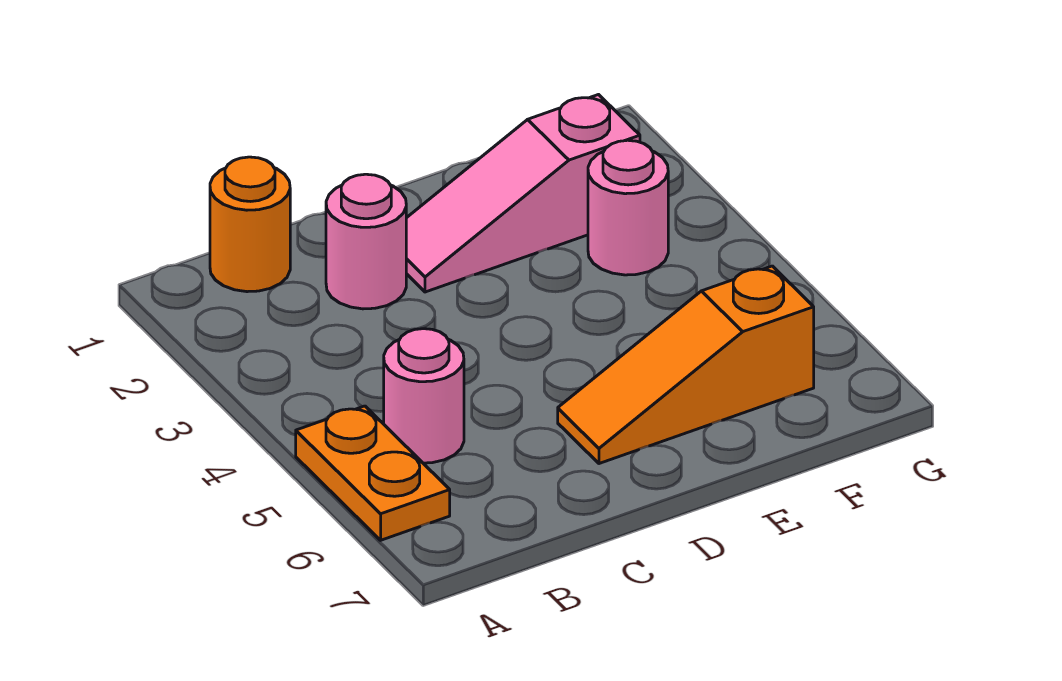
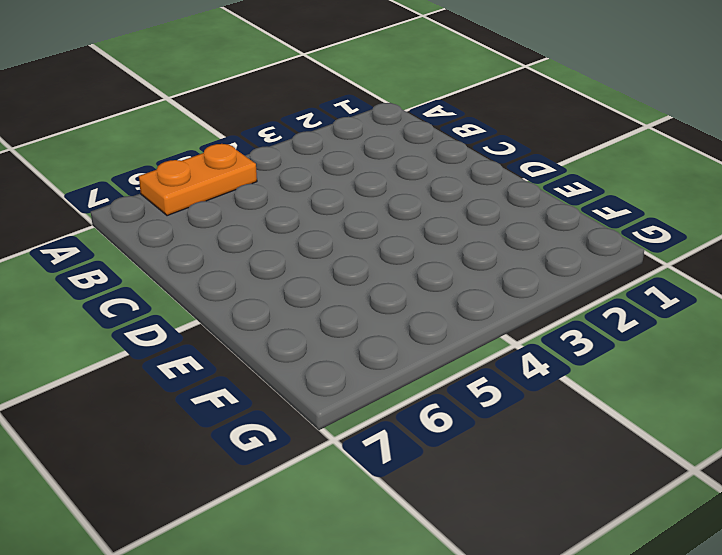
none -> orange round brick B1 level 1
none -> pink round brick B5 level 1

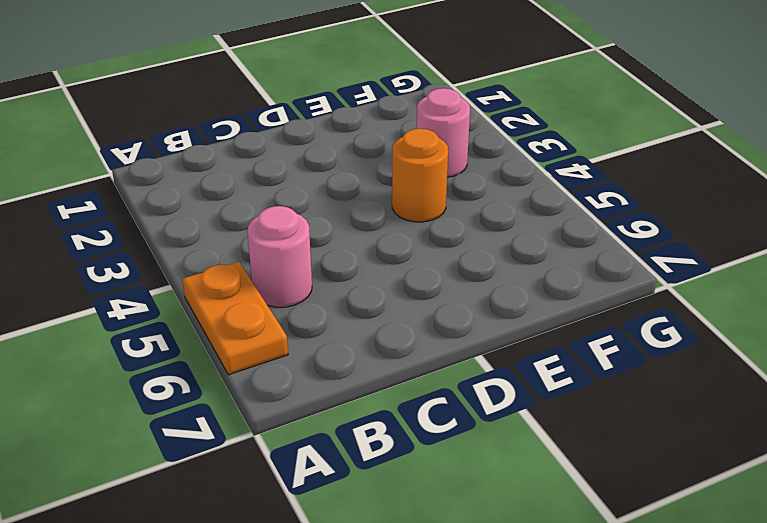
orange round brick E4 level 1 -> orange round brick B1 level 1
none -> pink round brick C2 level 1
none -> pink slope D2:F2 level 1 top F

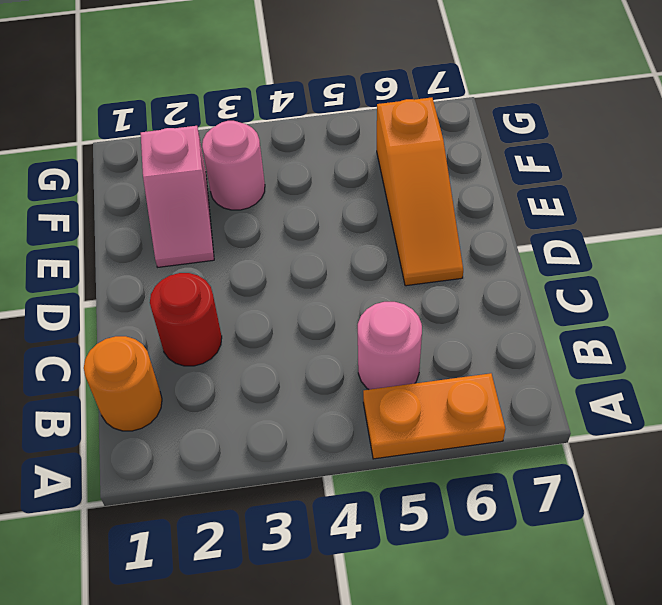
red round brick C2 level 1 -> pink round brick C2 level 1
pink slope E2:F2 level 1 top F -> pink slope D2:F2 level 1 top F

